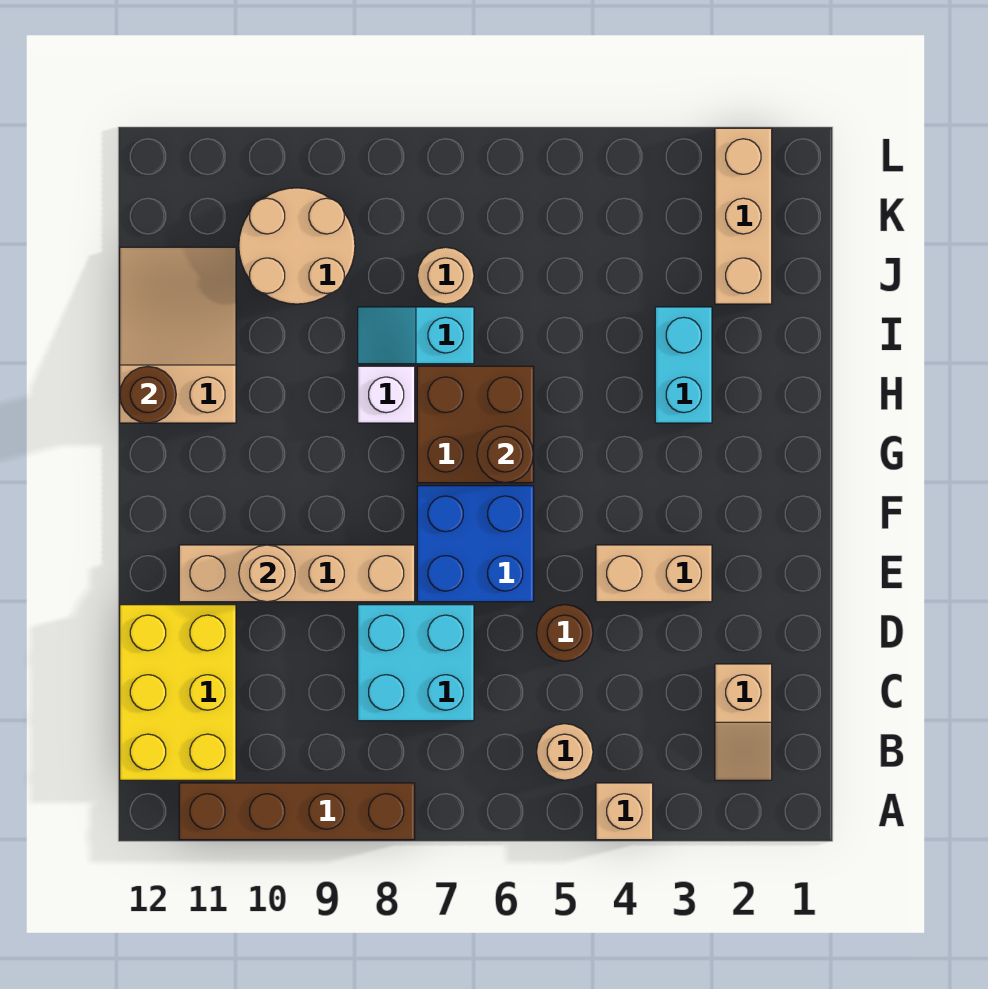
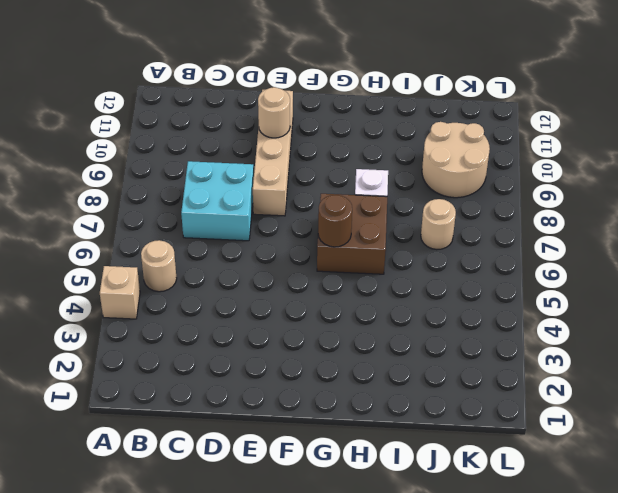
none -> brown brick A8:A11 level 1
none -> tan slope B2:C2 level 1 top C
none -> yellow brick B11:D12 level 1

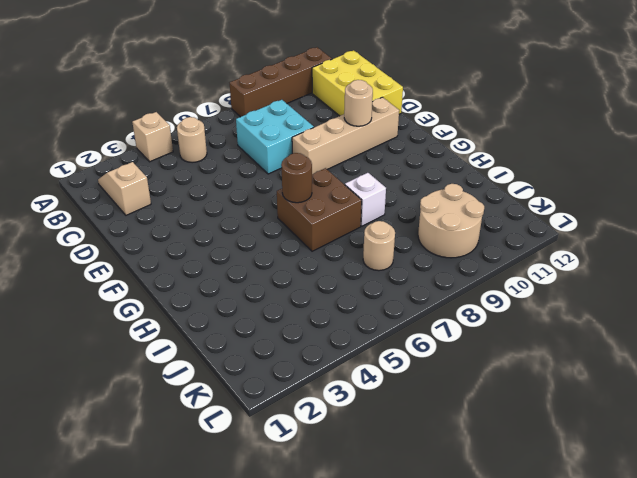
none -> brown round brick D5 level 1
none -> tan brick E3:E4 level 1
none -> blue brick E6:F7 level 1

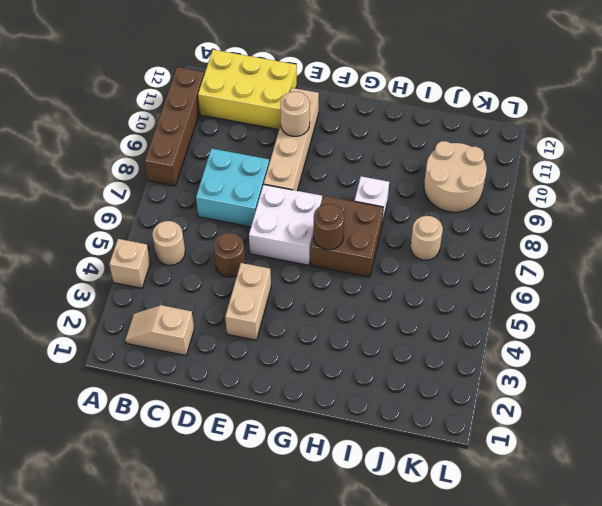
white brick E6:F7 level 1 -> blue brick E6:F7 level 1
none -> cyan brick H3:I3 level 1
none -> tan slope H11:J12 level 1 top H
none -> cyan slope I7:I8 level 1 top 7

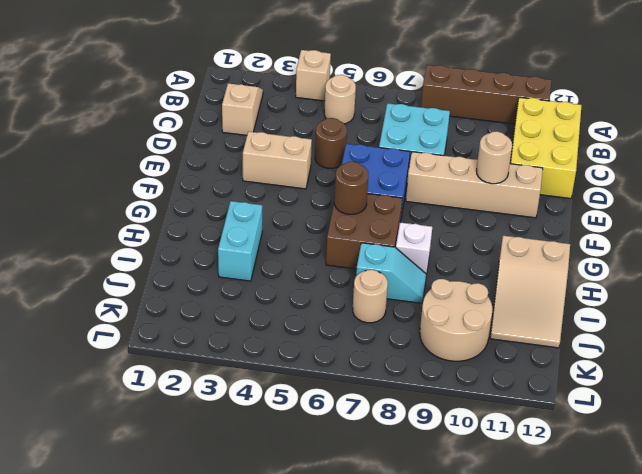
none -> tan brick J2:L2 level 1
none -> brown round brick H12 level 2

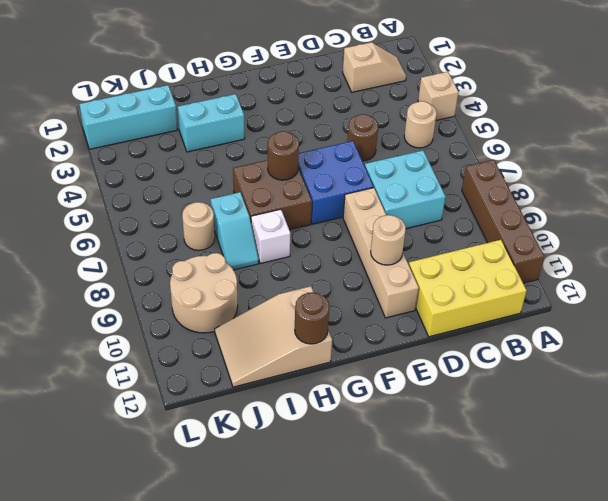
cyan brick J2:L2 level 1 -> tan brick J2:L2 level 1
none -> tan brick E3:E4 level 1

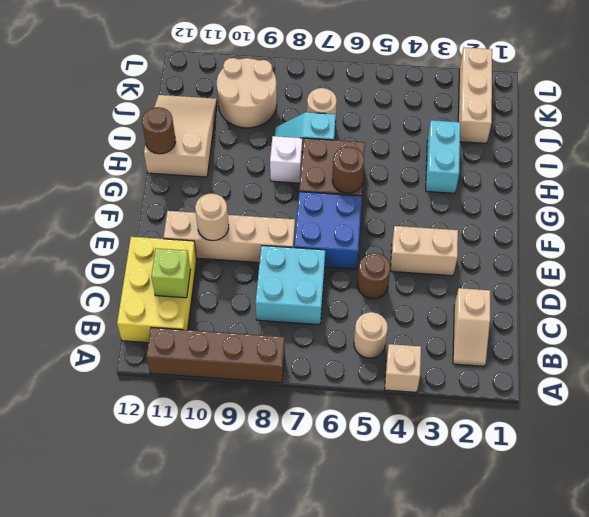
lime brick C11 level 2 -> none

